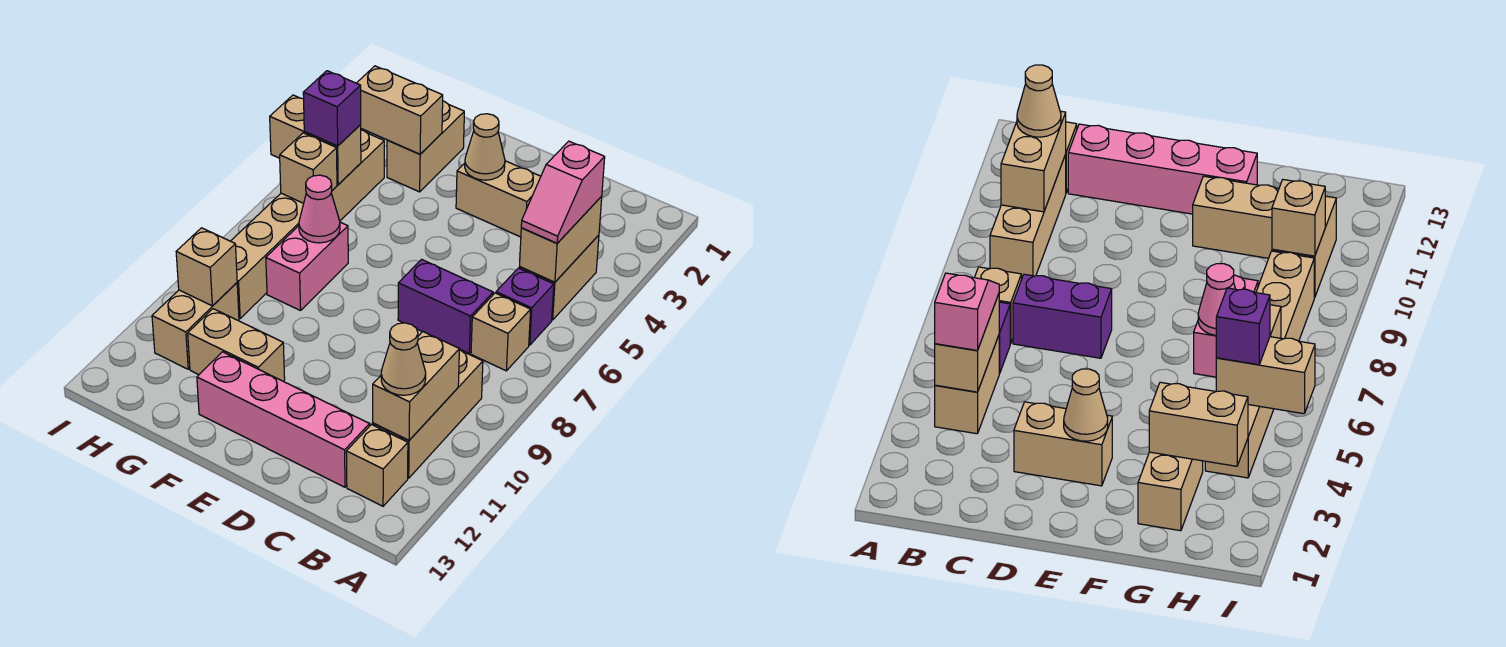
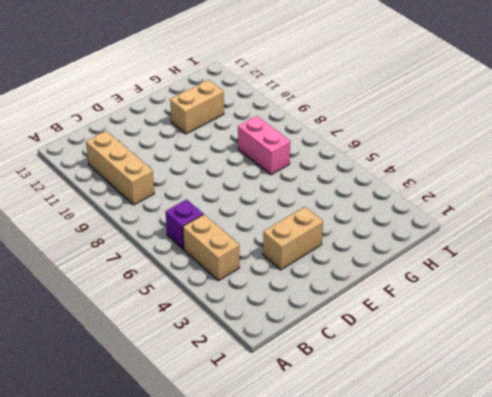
none -> tan brick B7 level 1
none -> tan brick B12 level 1
none -> purple brick C7:D7 level 1

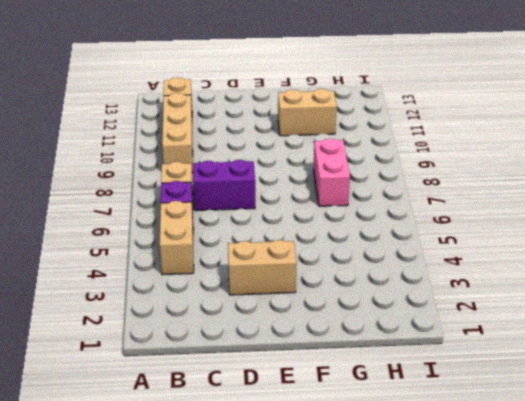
none -> pink brick C12:F12 level 1
none -> tan brick G2:G3 level 1
none -> tan brick H4:H9 level 1

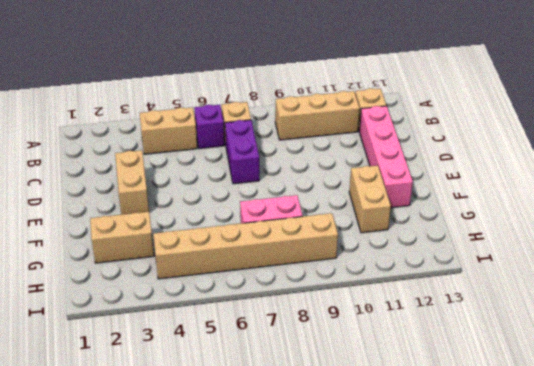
none -> tan brick H10:H11 level 1
none -> tan brick B4:B5 level 2
none -> tan brick B10:B11 level 2

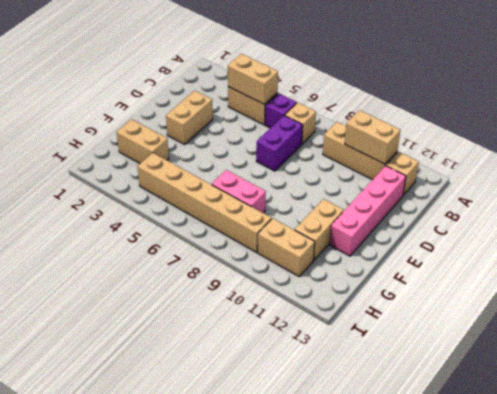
none -> tan cone E3 level 2
none -> tan brick G3:H3 level 2
none -> pink cone G7 level 2

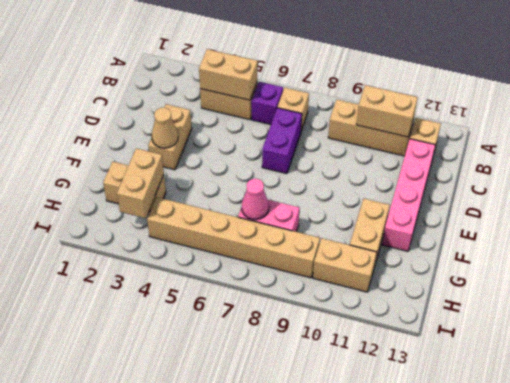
none -> tan brick H5:I5 level 2
none -> tan brick H6 level 2
none -> tan brick H10 level 2

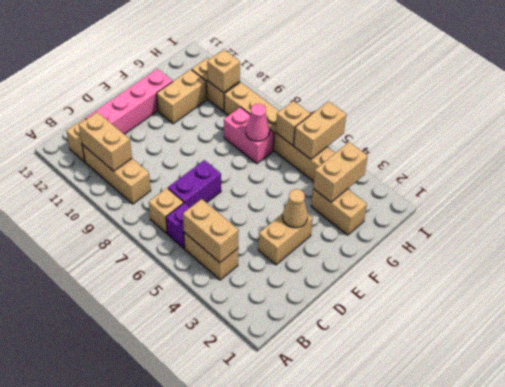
none -> pink slope B4:B5 level 3 top 4
none -> tan cone B11 level 3
none -> purple brick H5 level 3

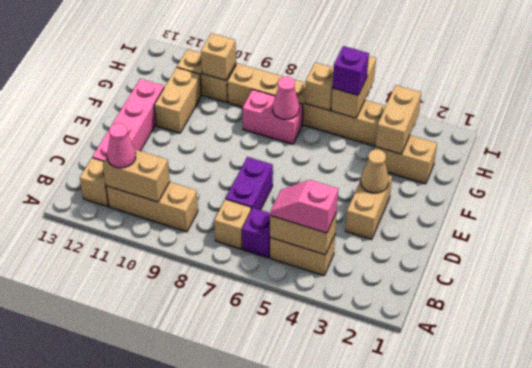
pink cone B11 level 3 -> tan cone B11 level 3

